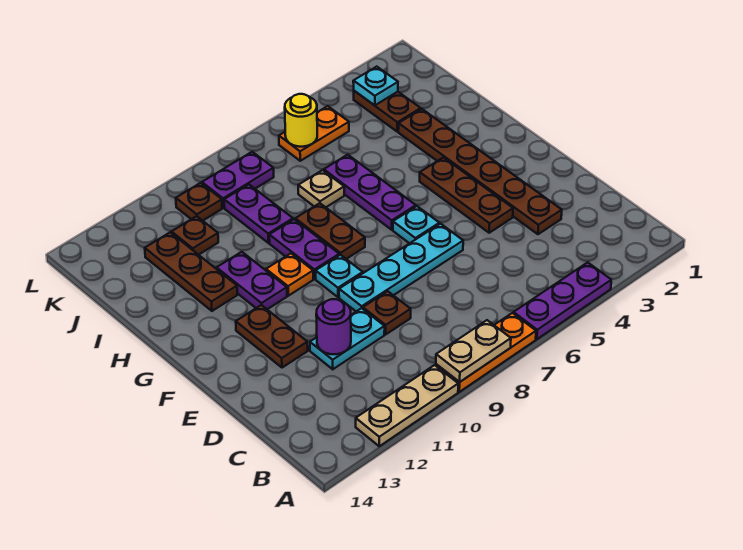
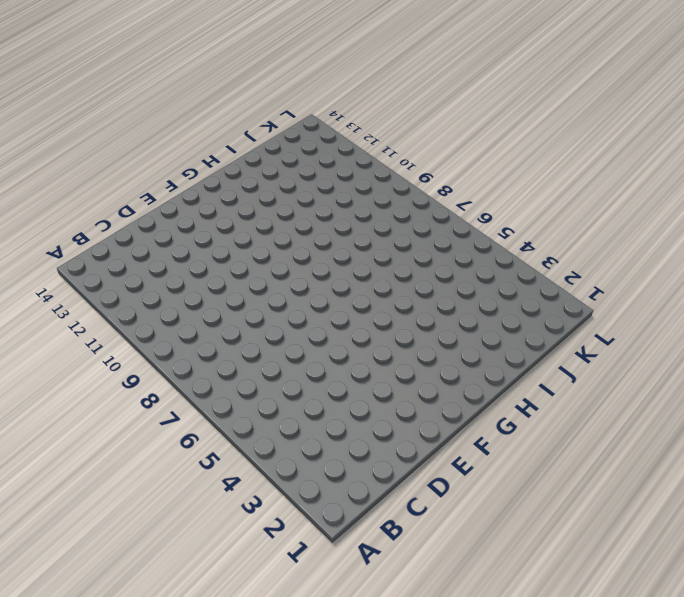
none -> purple plate A4:A6 level 1
none -> orange plate A7:A9 level 1
none -> tan plate A10:A12 level 1

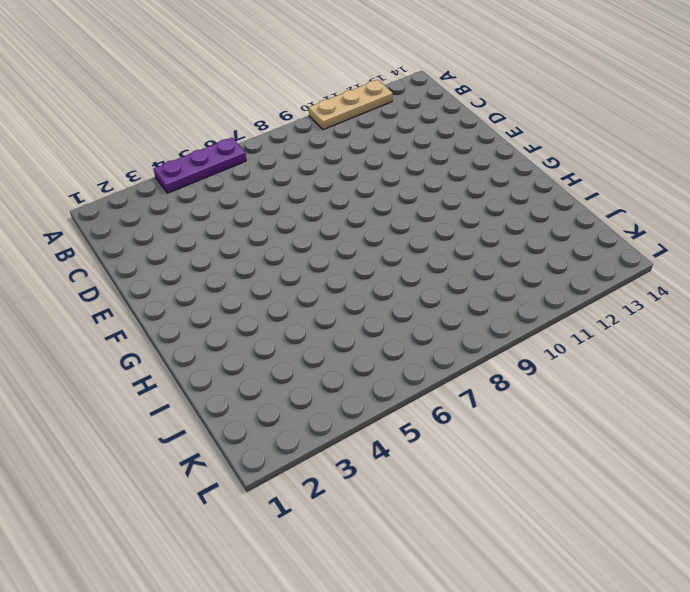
none -> orange plate A7:A9 level 1
none -> brown plate D3:I3 level 1
none -> brown plate D9 level 1

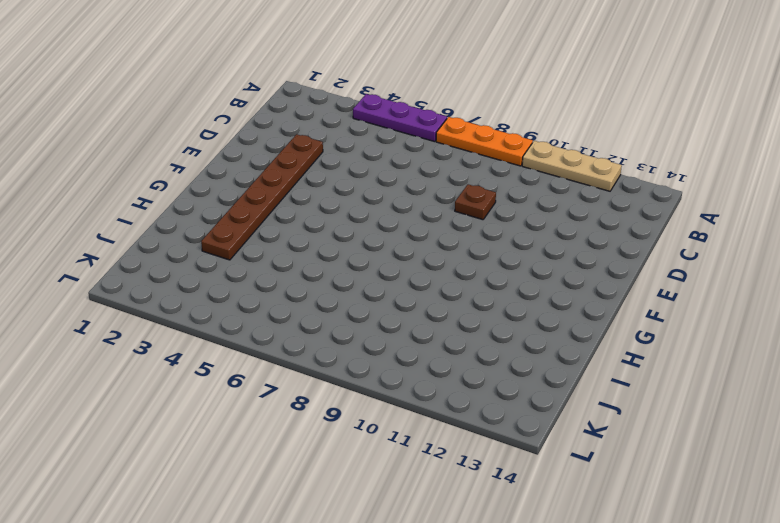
none -> cyan plate D10:D11 level 1
none -> brown plate E4:G4 level 1
none -> cyan plate E6:E9 level 1

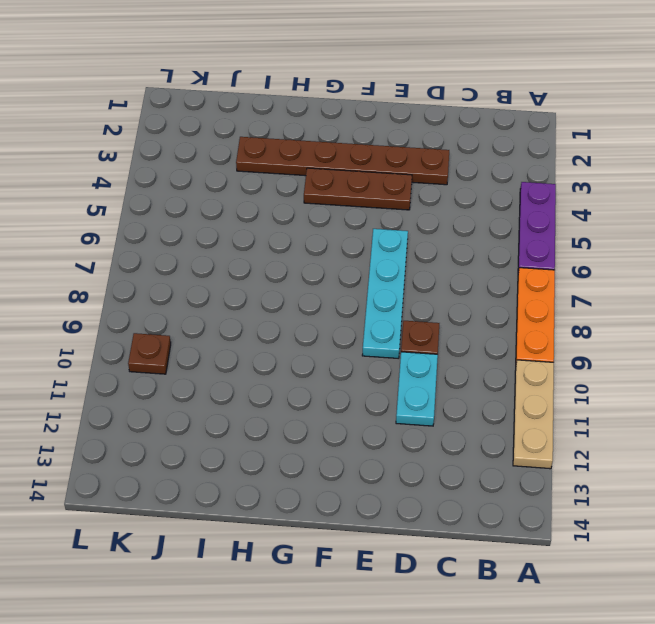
none -> brown plate E12:F12 level 1
none -> cyan plate F6 level 1
none -> cyan plate F9 level 1

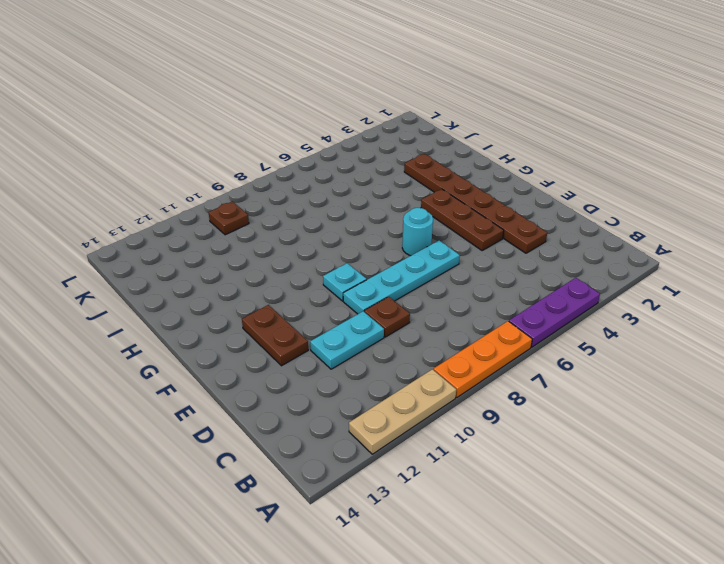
cyan round brick F6 level 1 -> cyan plate F6 level 1
none -> purple plate G6:I6 level 1
none -> brown plate G8:H8 level 1
none -> purple plate G9:H9 level 1

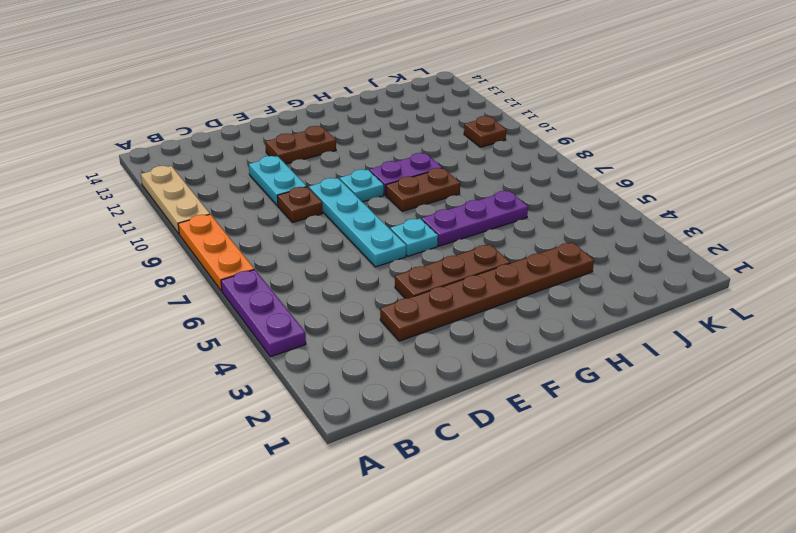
none -> orange plate G10 level 1
none -> purple plate G11:H11 level 1
none -> brown plate H12:J12 level 1

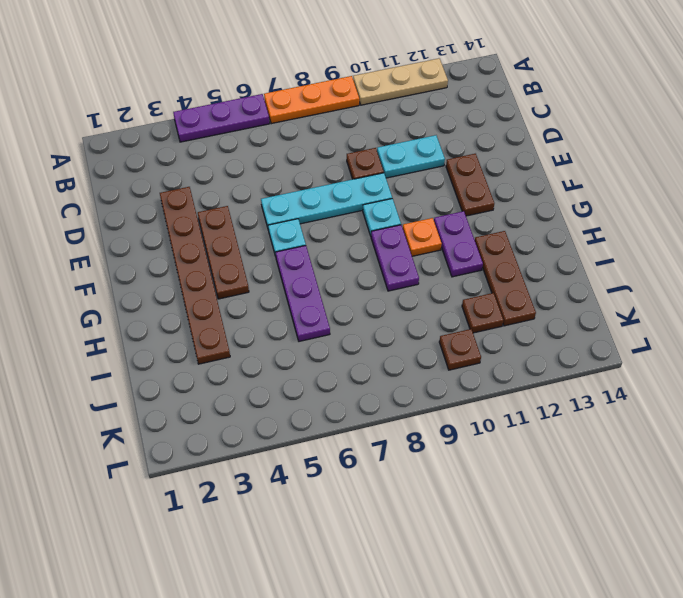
none -> brown plate G8:H8 level 1
none -> tan plate I7 level 1
none -> purple plate I9:J9 level 1

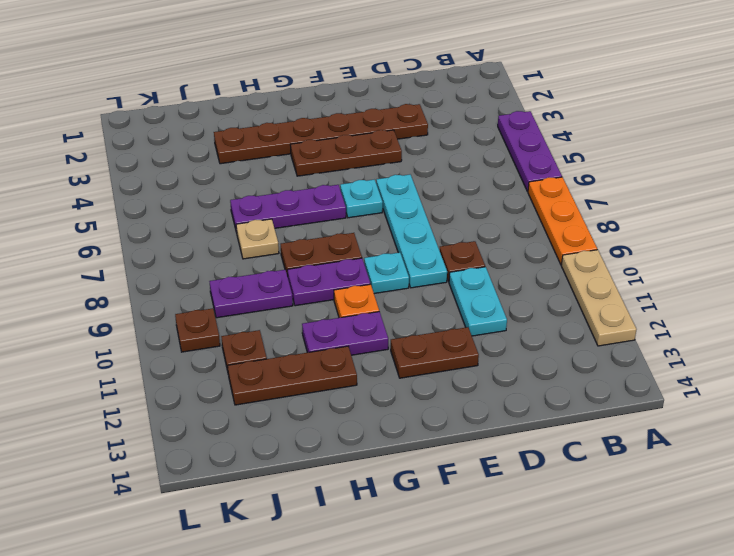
none -> brown plate J3:K3 level 1
none -> orange plate K5:K6 level 1
none -> purple plate K8:K9 level 1

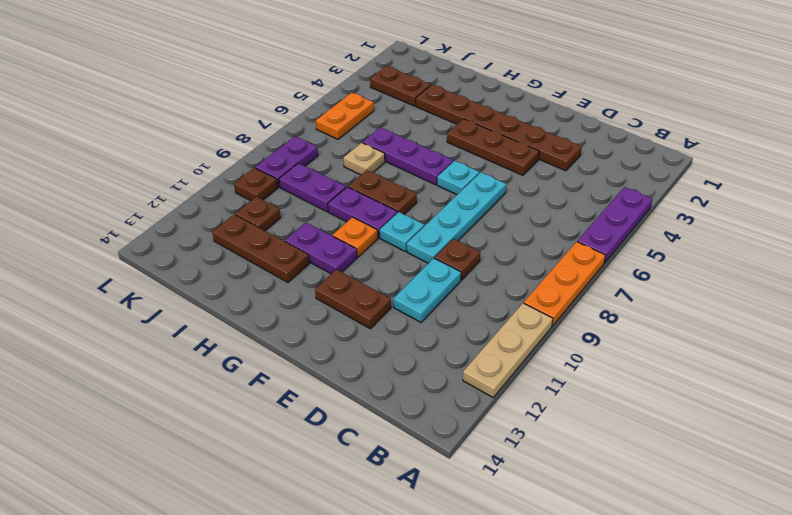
none -> tan plate A8:A9 level 2
none -> purple round brick D11 level 2
none -> cyan plate K3 level 2

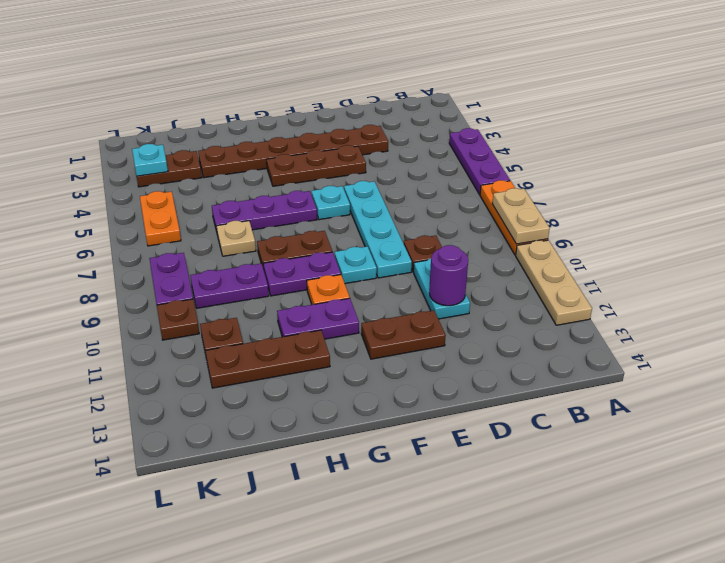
none -> yellow round brick K6 level 2

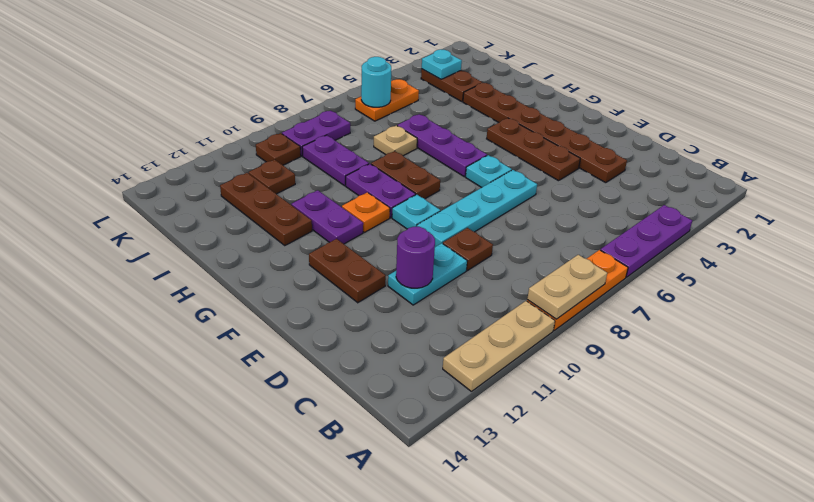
cyan round brick K6 level 2 -> yellow round brick K6 level 2

